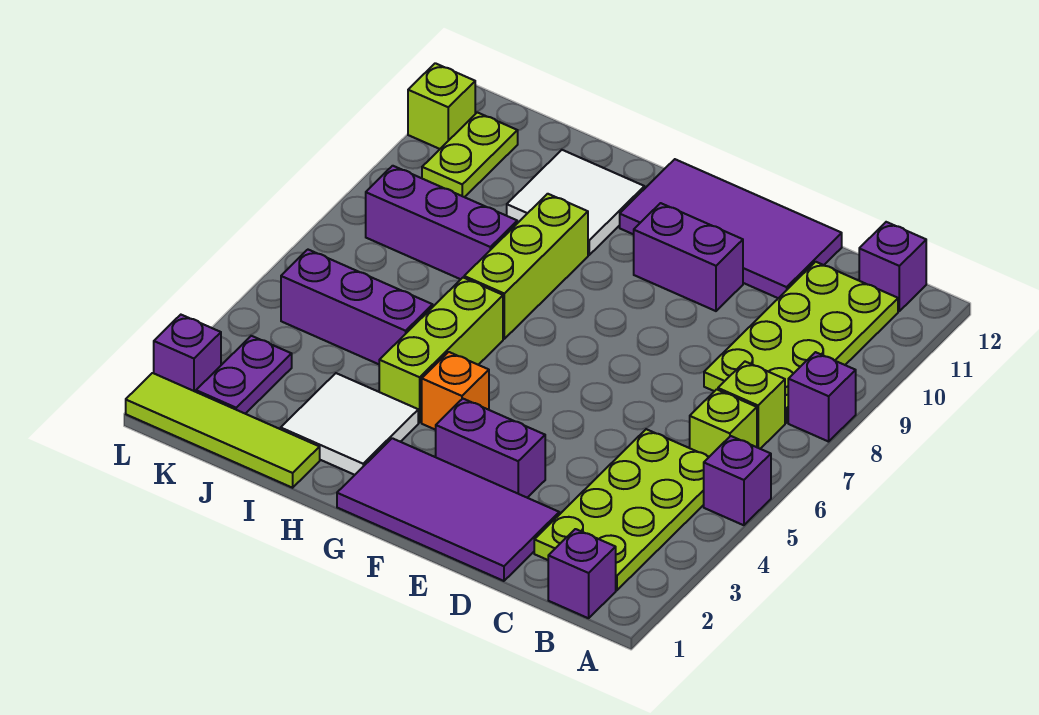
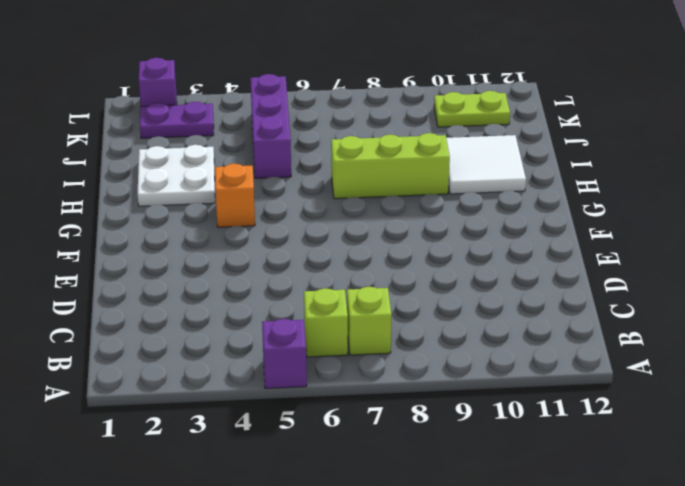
white plate H2:I3 level 1 -> white tile H2:I3 level 1
none -> purple brick A8 level 1
none -> purple brick B1 level 1
none -> lime plate B2:C5 level 1

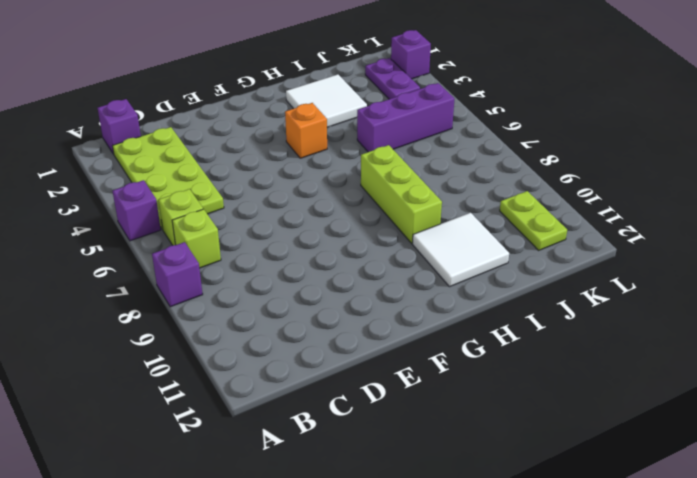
none -> lime plate B8:C11 level 1
none -> purple brick B12 level 1
none -> purple tile D1:G2 level 1

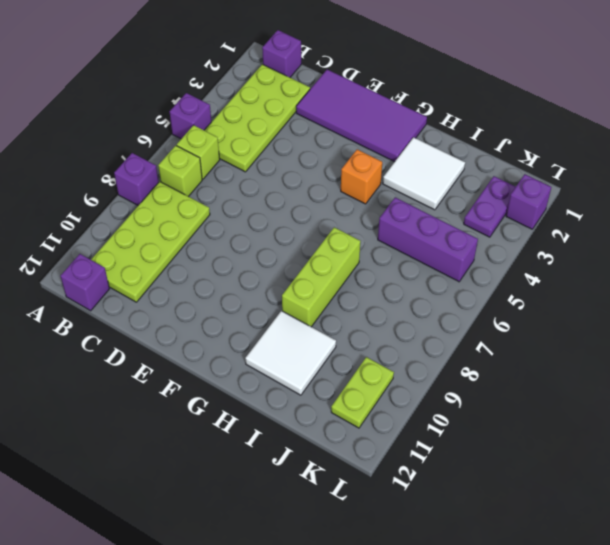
none -> purple tile D11:G12 level 1
none -> purple brick E3:F3 level 1
none -> purple brick E10:F10 level 1

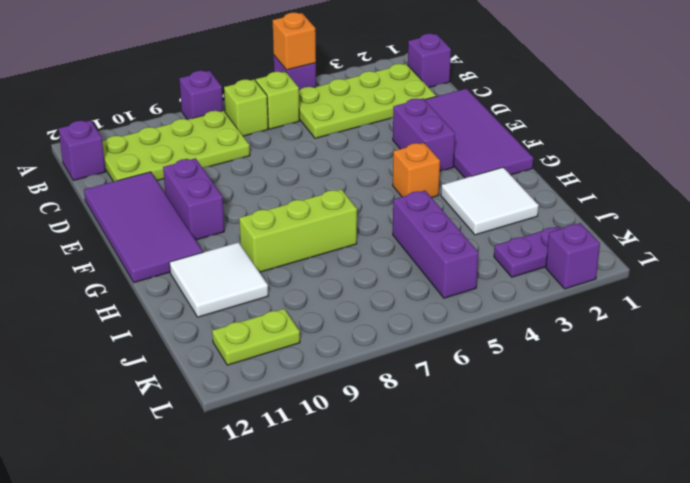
orange brick A5 level 2 -> none
none -> lime brick H4:H6 level 1
none -> lime tile I1:L1 level 1
none -> purple brick I8:K8 level 1

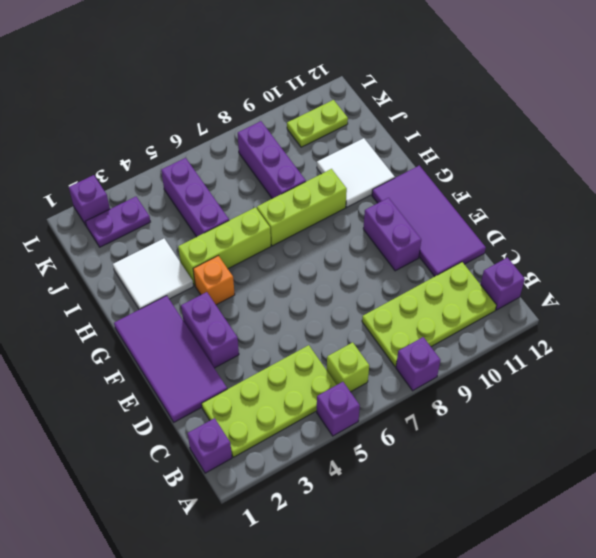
none -> lime brick B7 level 1
none -> lime tile I1:L1 level 1
none -> lime brick L11 level 1

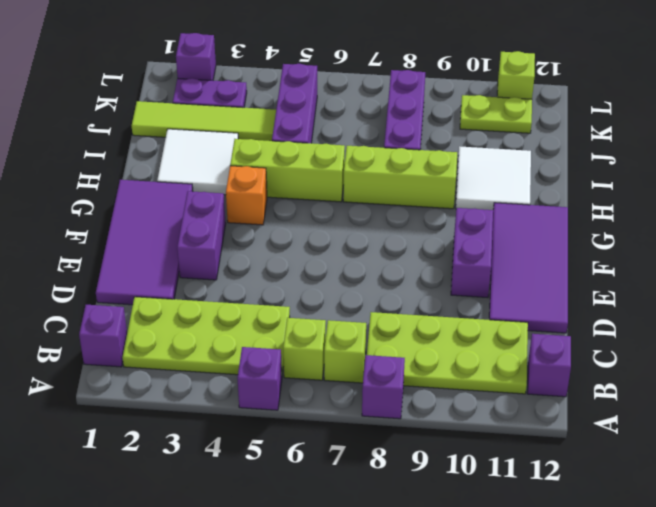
lime tile J1:J4 level 1 -> lime tile I1:L1 level 1

